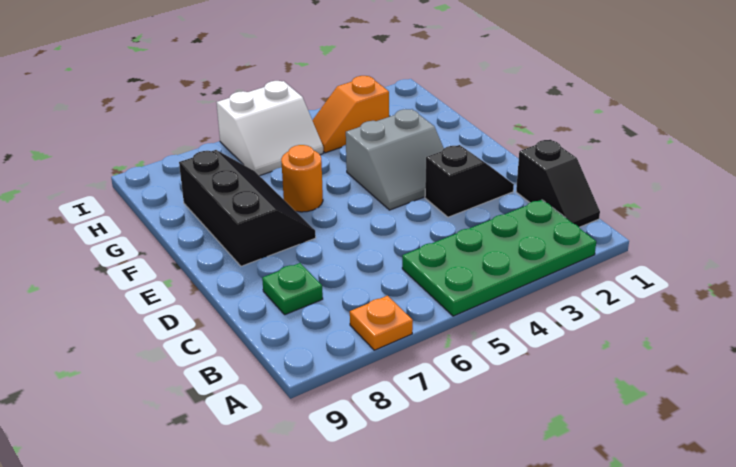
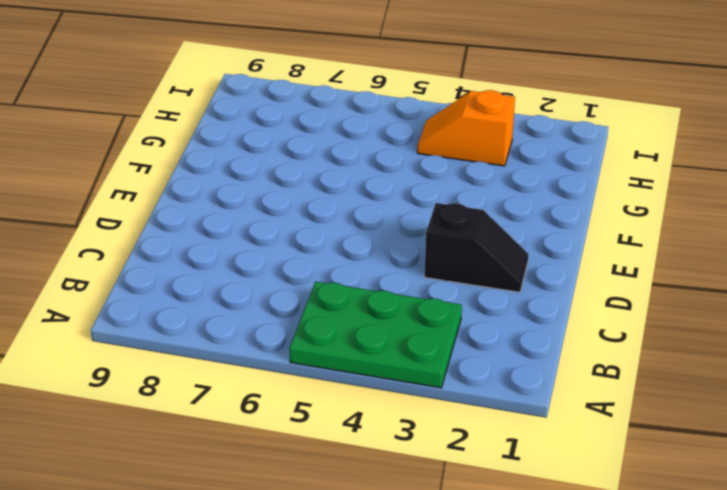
green plate A3:B5 level 1 -> green plate A2:B5 level 1
none -> orange plate A7 level 1
none -> black slope B1:C1 level 1 top C

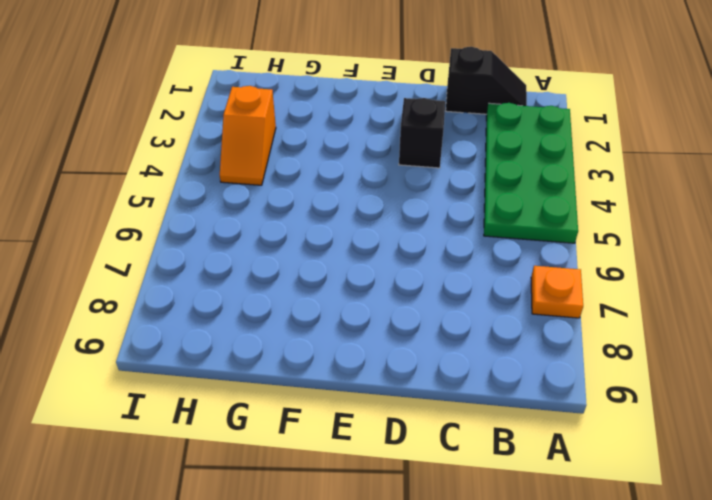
none -> green plate C8 level 1
none -> grey slope E3:F4 level 1 top F

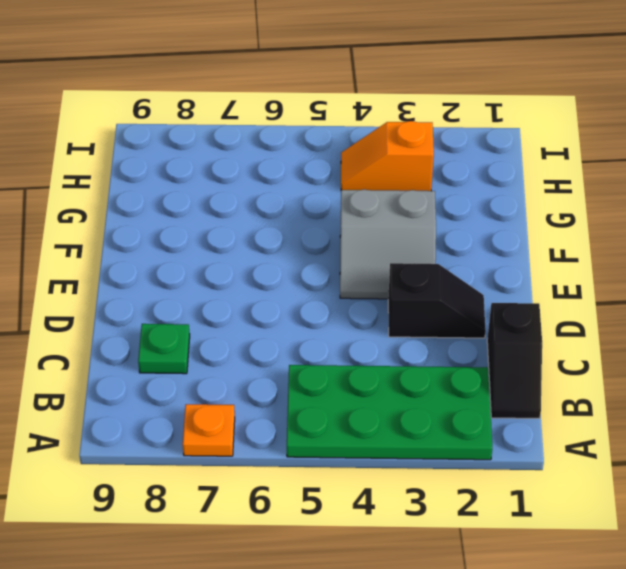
none -> black slope E7:G8 level 1 top 8
none -> orange round brick F6 level 1

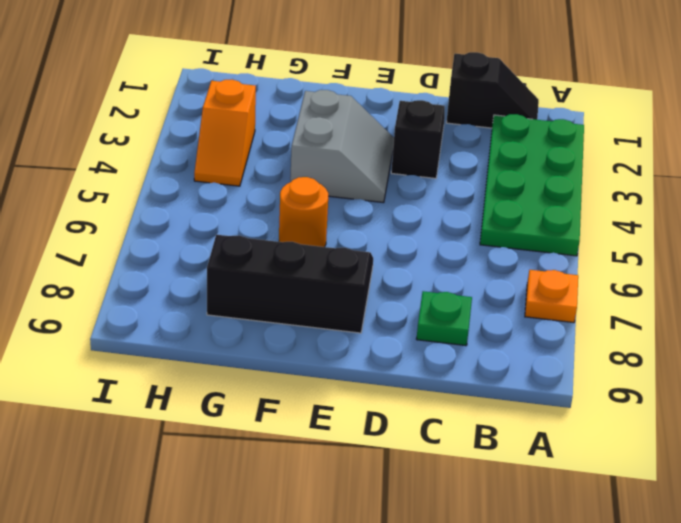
none -> white slope H5:I6 level 1 top I

